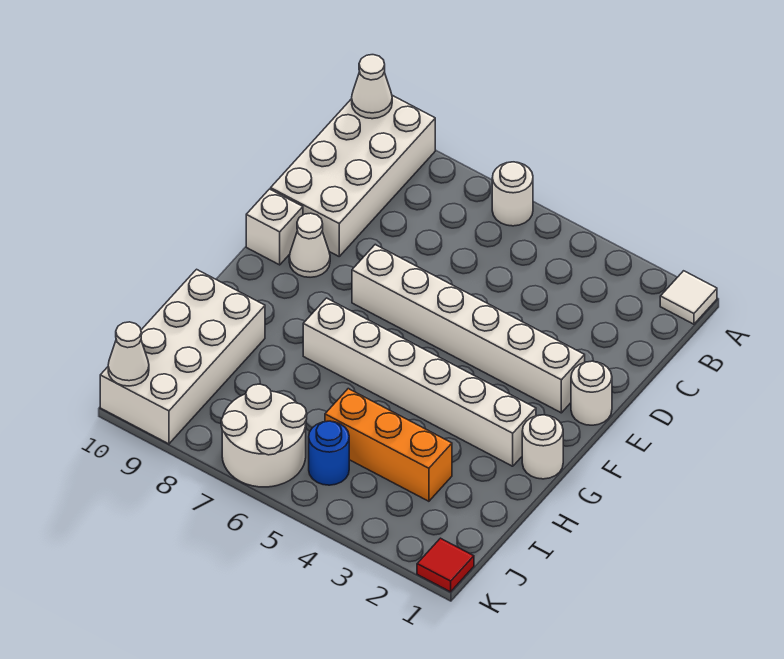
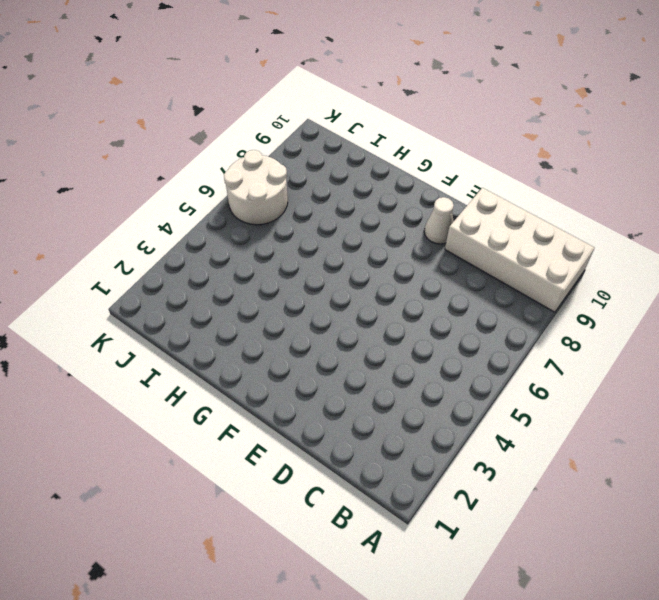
none -> white tile A1 level 1
none -> white round brick A6 level 1
none -> white round brick E1 level 1

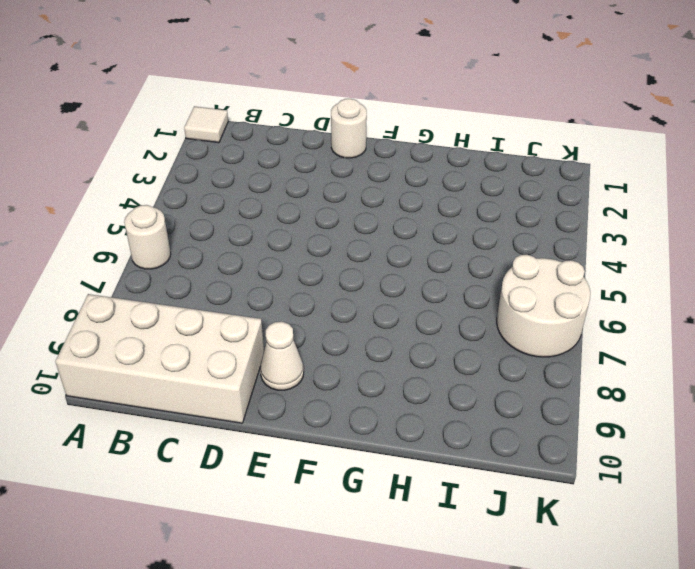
none -> white brick E2:E7 level 1
none -> white brick E10 level 1
none -> white round brick G1 level 1

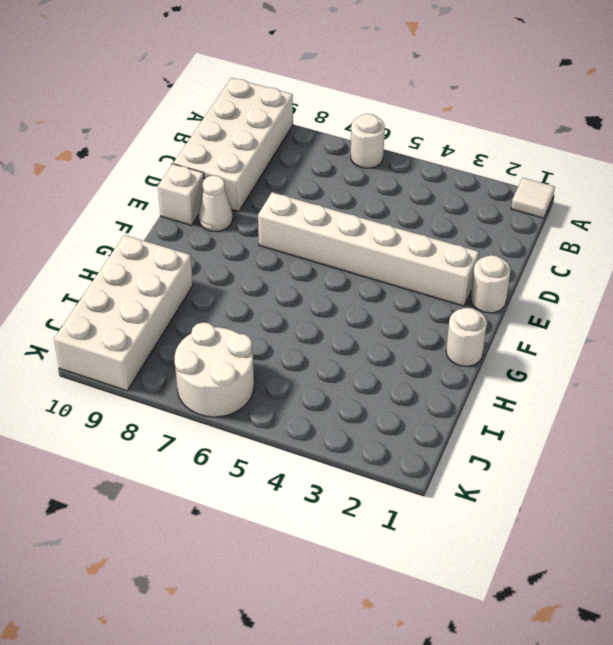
none -> white brick G2:G7 level 1
none -> orange brick I3:I5 level 1
none -> blue round brick J5 level 1

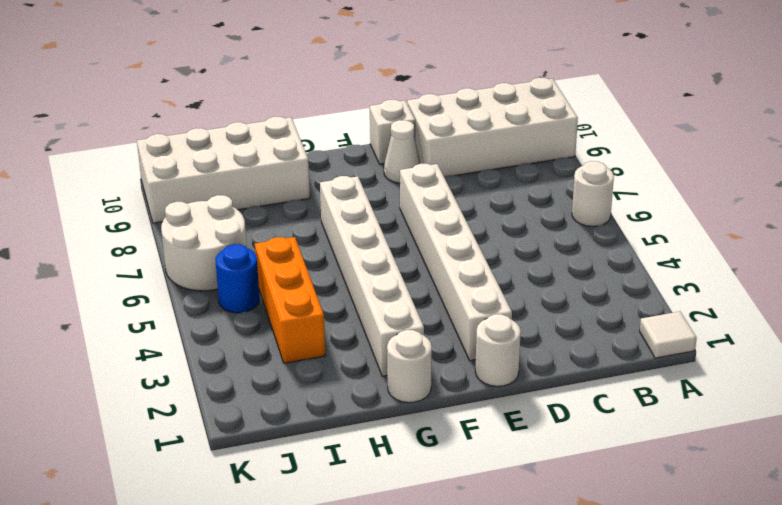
none -> red tile K1 level 1
none -> white cone A10 level 2
none -> white cone K10 level 2

